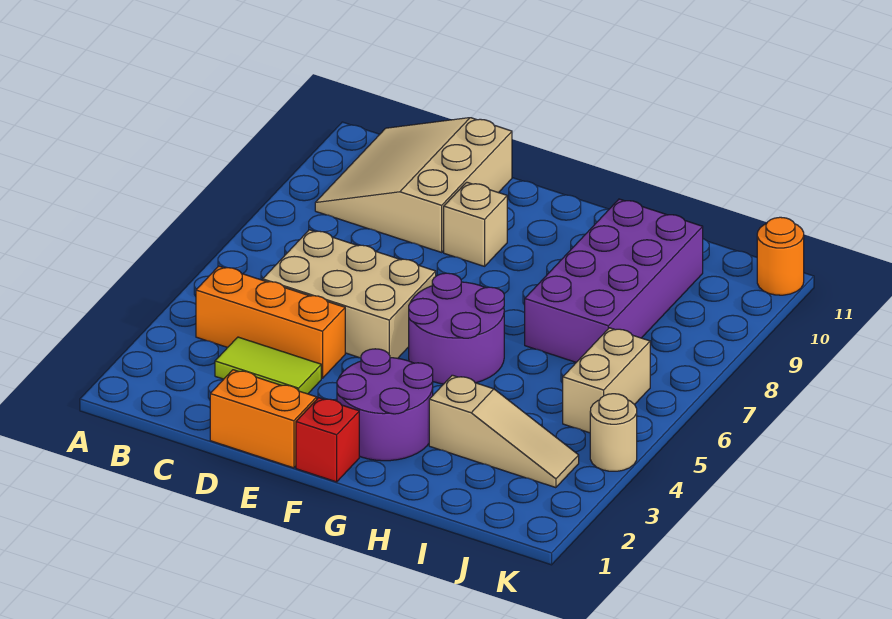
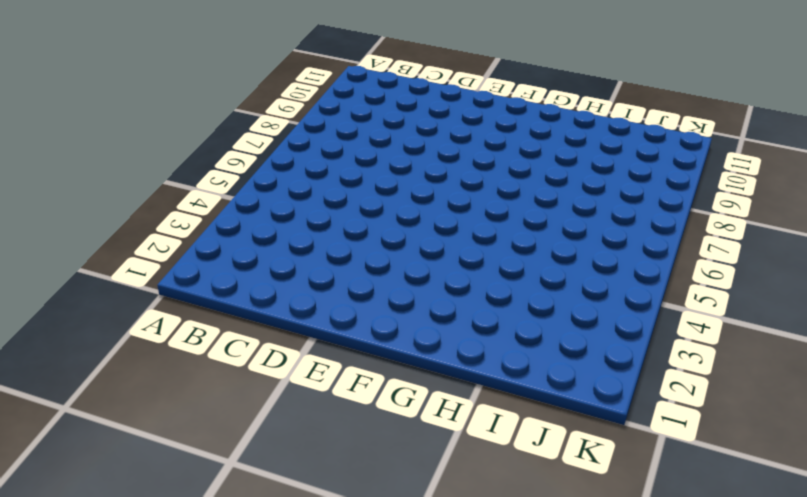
none -> orange brick B4:D4 level 1
none -> tan slope B9:D11 level 1 top D
none -> lime tile C3:D3 level 1

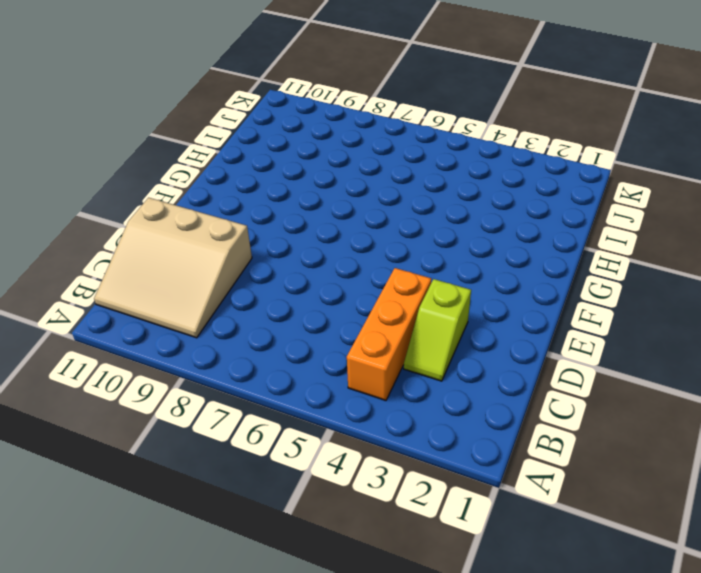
lime slope C3:D3 level 1 top D -> lime tile C3:D3 level 1
none -> tan brick C5:E6 level 1
none -> orange brick D1:E1 level 1
none -> tan brick E9 level 1

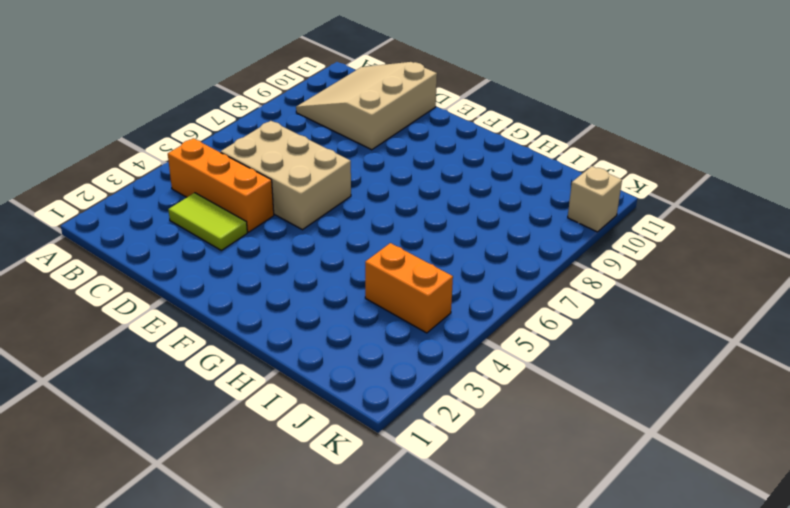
orange brick I4:J4 level 1 -> orange brick D1:E1 level 1
tan brick K10 level 1 -> tan brick E9 level 1
none -> red brick F1 level 1
none -> purple round brick F2:G3 level 1
none -> purple round brick F5:G6 level 1

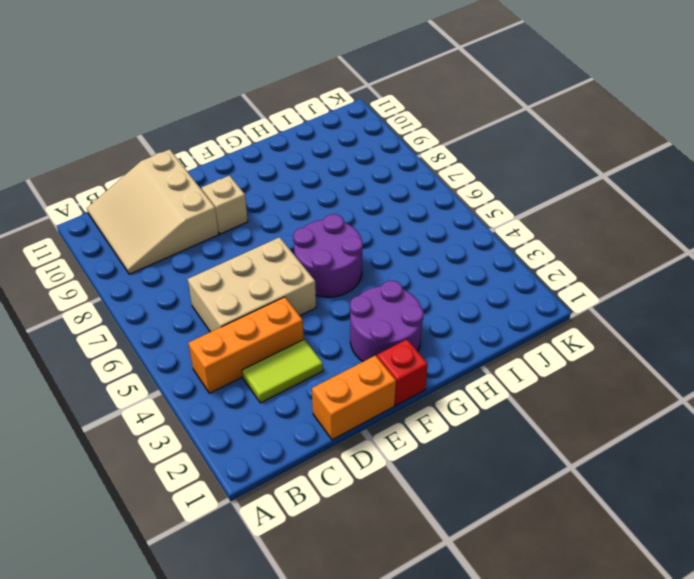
none -> tan slope H3:J3 level 1 top H
none -> purple brick H7:I10 level 1
none -> tan brick J5:J6 level 1

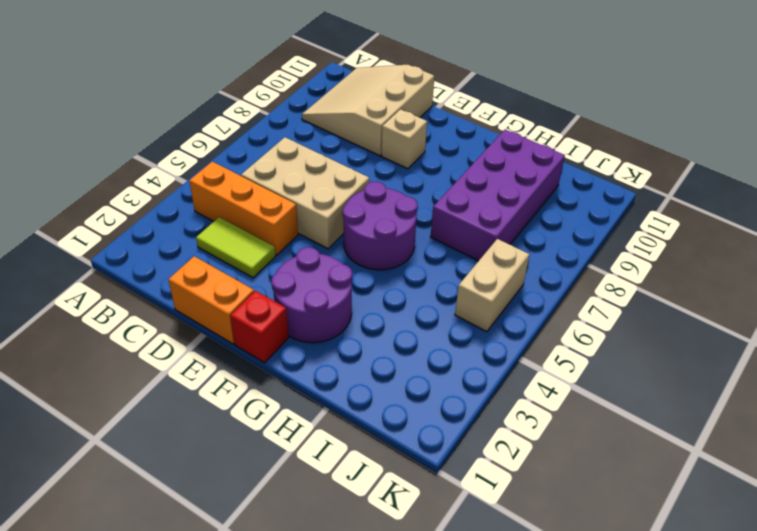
none -> tan slope H3:J3 level 1 top H
none -> tan round brick K4 level 1
none -> orange round brick K11 level 1

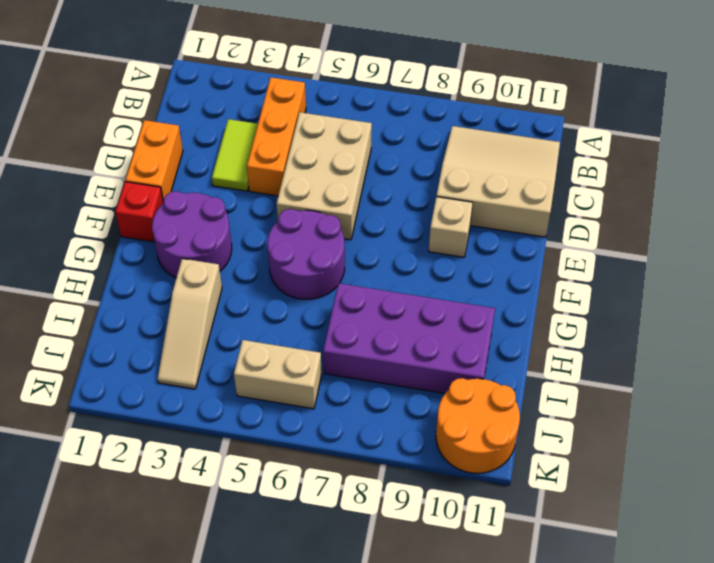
orange round brick J10:K11 level 1 -> orange round brick K11 level 1
none -> tan round brick K4 level 1

